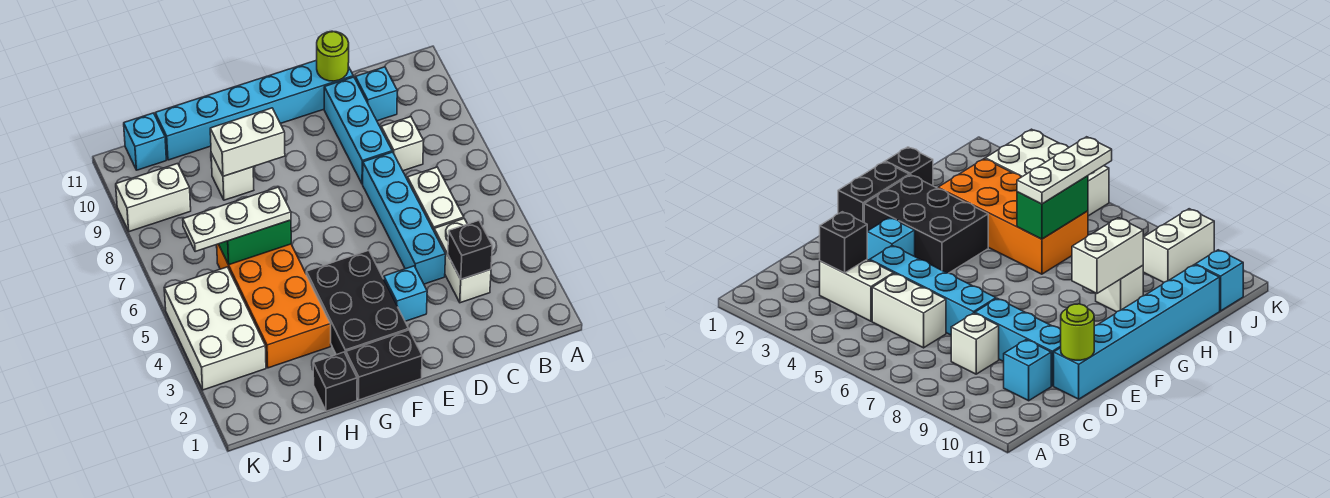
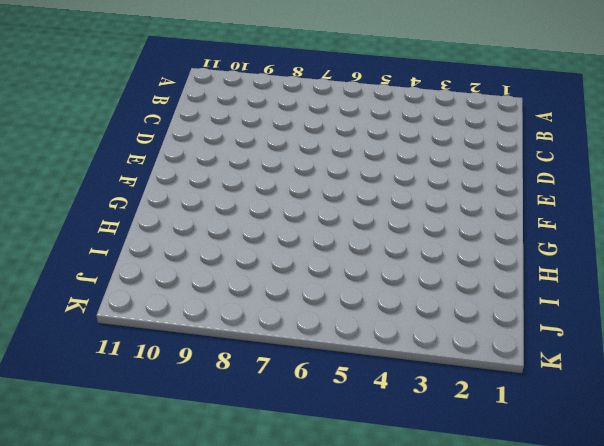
none -> white brick C3:C4 level 1
none -> white brick C5:C6 level 1
none -> white brick C8 level 1

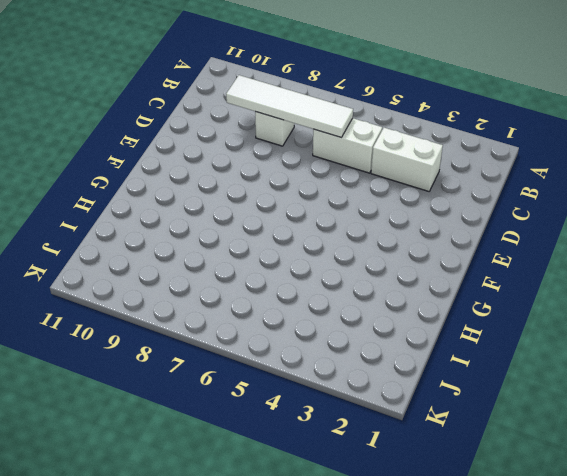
white tile C6:C9 level 2 -> none
none -> cyan brick C10 level 1
none -> cyan brick D4:D7 level 1
none -> cyan brick D8:D10 level 1

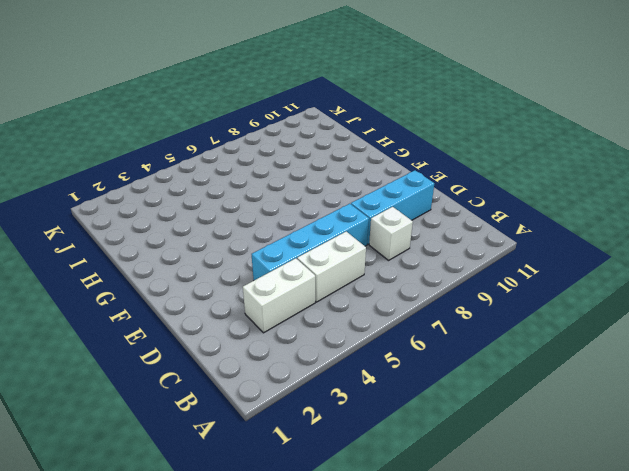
none -> cyan brick C10 level 1
none -> cyan brick D11:I11 level 1
none -> cyan brick E3 level 1

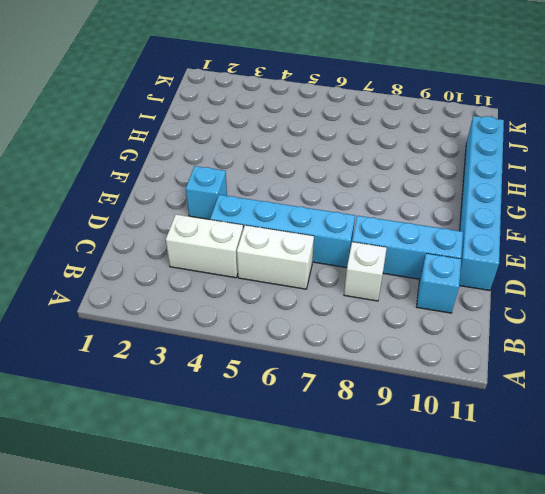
none -> black brick F1:G1 level 1
none -> black brick F2:G4 level 1
none -> black brick H1 level 1

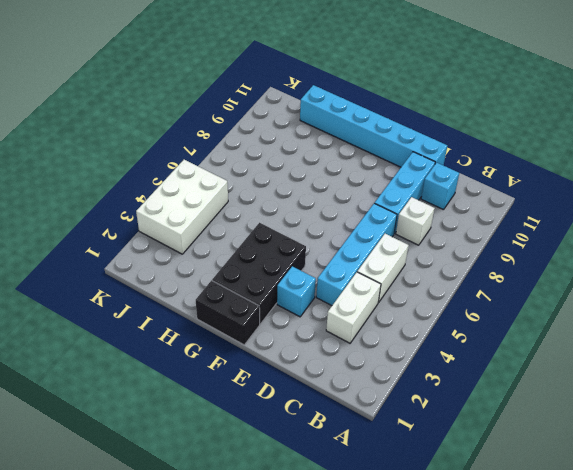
none -> black brick H1 level 1
none -> orange brick H3:I6 level 1
none -> white brick H9 level 1

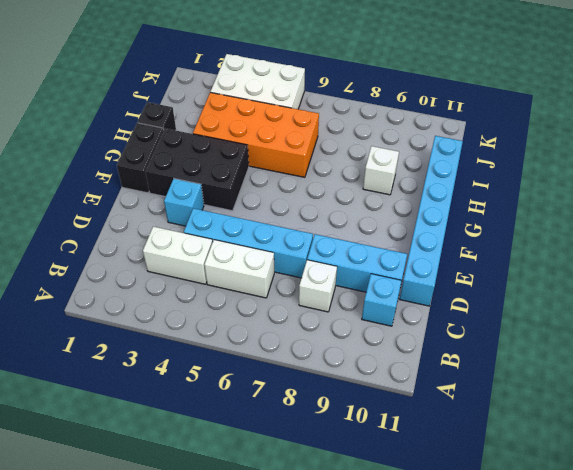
none -> white brick J9:K9 level 1
none -> cyan brick J11 level 1
none -> black brick C3 level 2

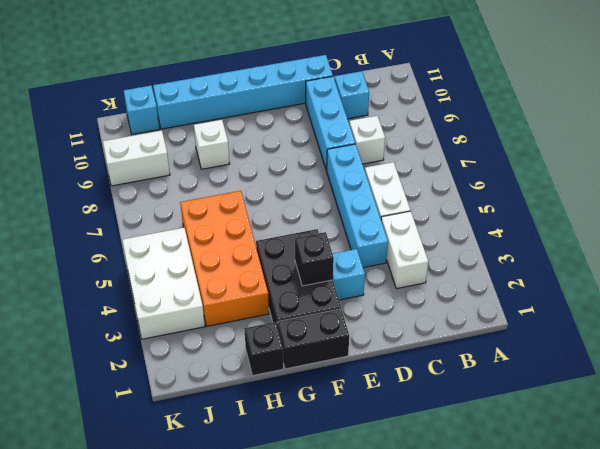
black brick F3 level 2 -> black brick C3 level 2
none -> lime round brick D11 level 2
none -> white brick G9:H9 level 2
none -> green brick H6:I6 level 2

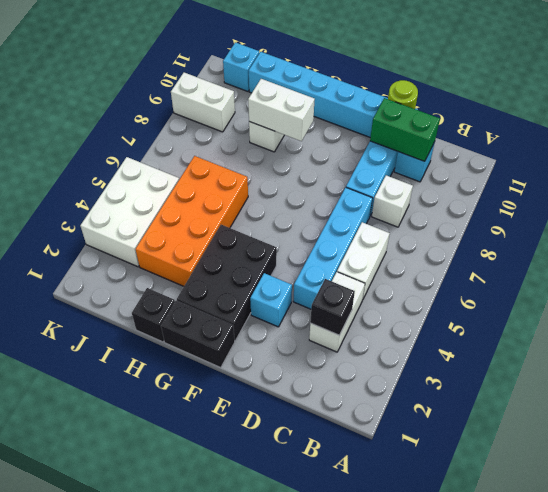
green brick C10:D10 level 2 -> green brick H6:I6 level 2
none -> white plate H6:J6 level 3

